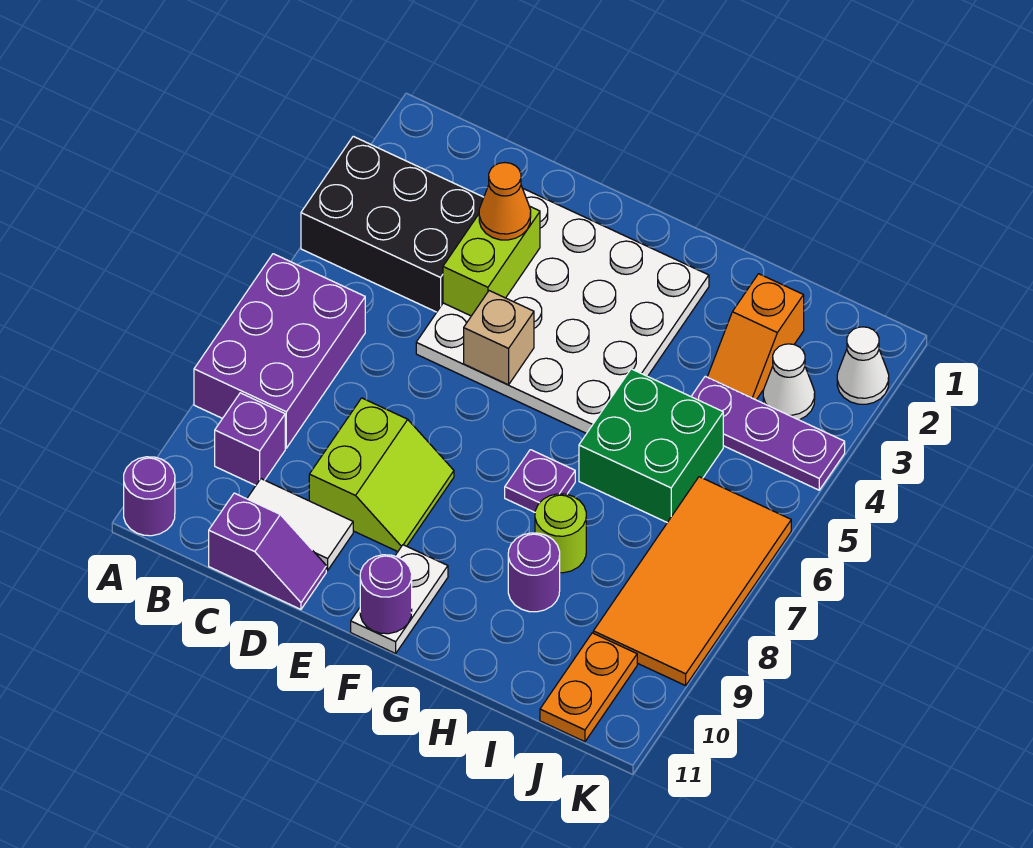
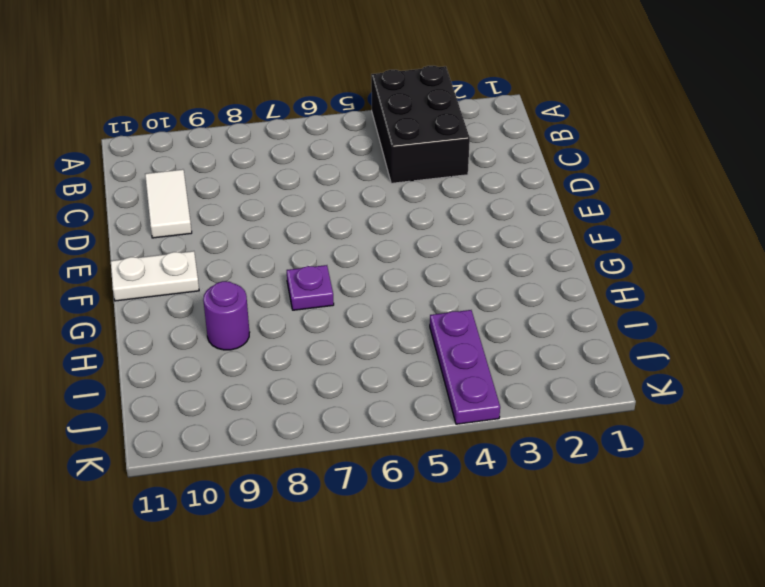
none -> purple brick A6:B8 level 1
none -> purple round brick A11 level 1
none -> purple brick B9 level 1

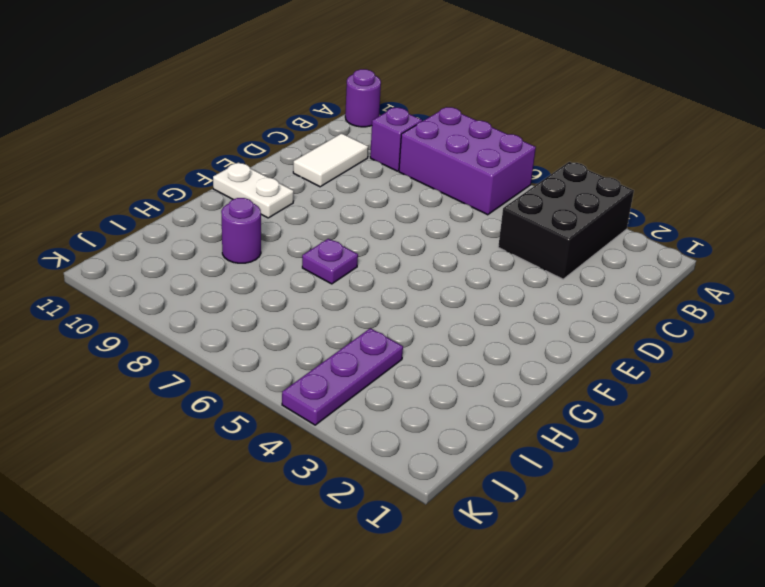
none -> purple slope C11:D11 level 1 top C
none -> white plate D2:G5 level 1
none -> lime slope D8:E9 level 1 top D

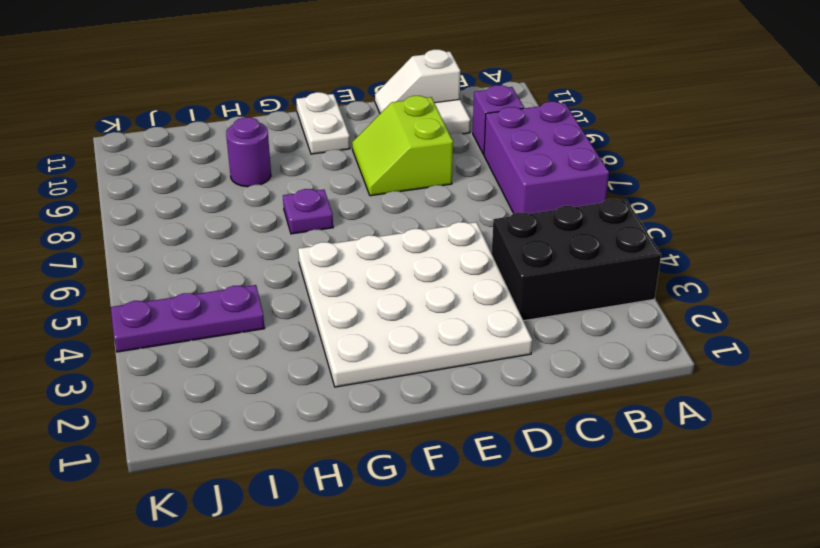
white slope C11:D11 level 1 top C -> purple slope C11:D11 level 1 top C
none -> purple round brick A11 level 1
none -> green brick H5:I6 level 1
none -> lime round brick H8 level 1

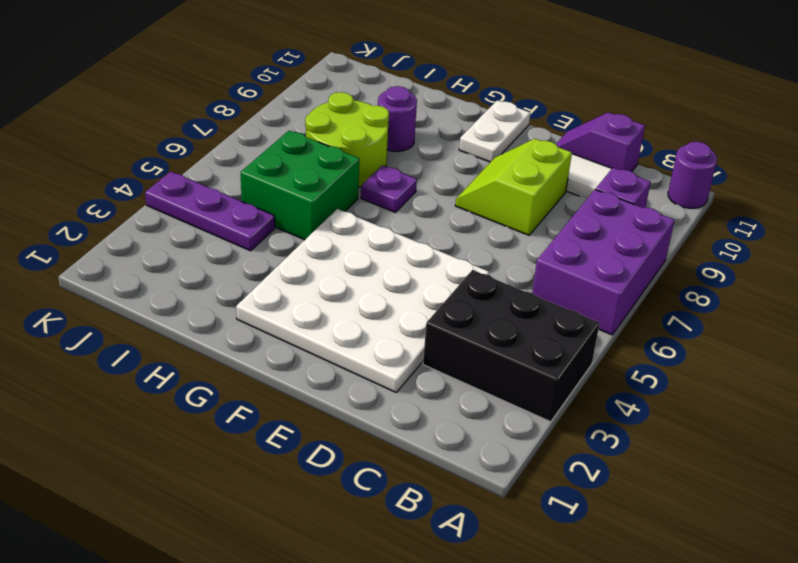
lime round brick H7:I8 level 1 -> lime round brick H8 level 1
none -> orange slope I2:I3 level 1 top 2
none -> white cone J3 level 1
none -> orange tile J6:K9 level 1

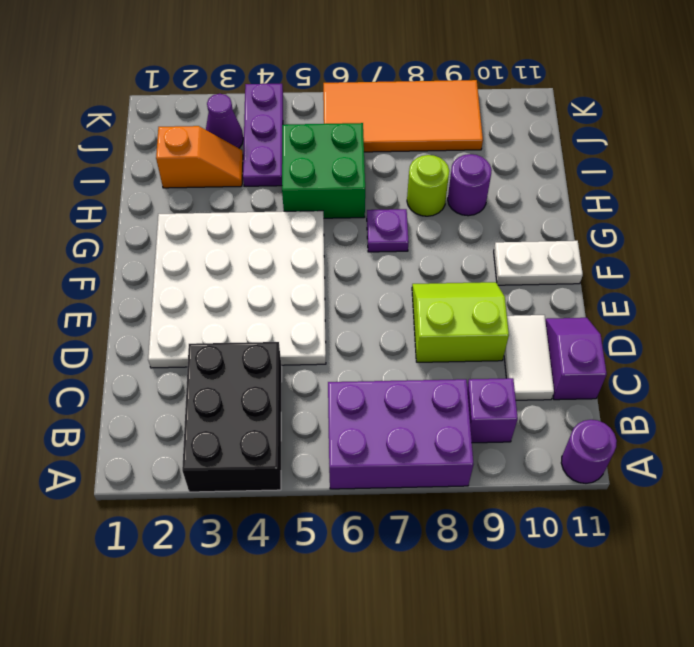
purple cone J3 level 1 -> white cone J3 level 1
none -> orange plate J10:J11 level 1
none -> white cone K2 level 1
none -> lime brick D3:D4 level 2

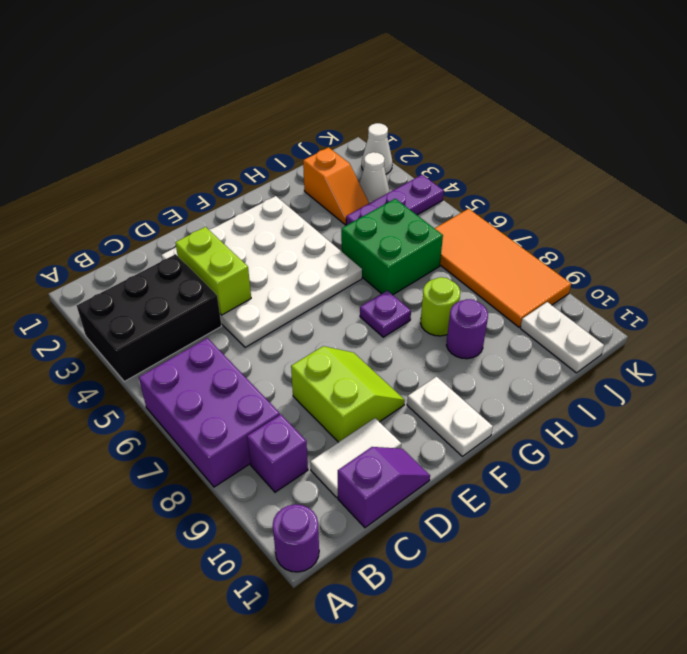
white plate J10:J11 level 1 -> orange plate J10:J11 level 1
none -> tan brick E5 level 2
none -> purple round brick F11 level 2
none -> orange cone D3 level 3

